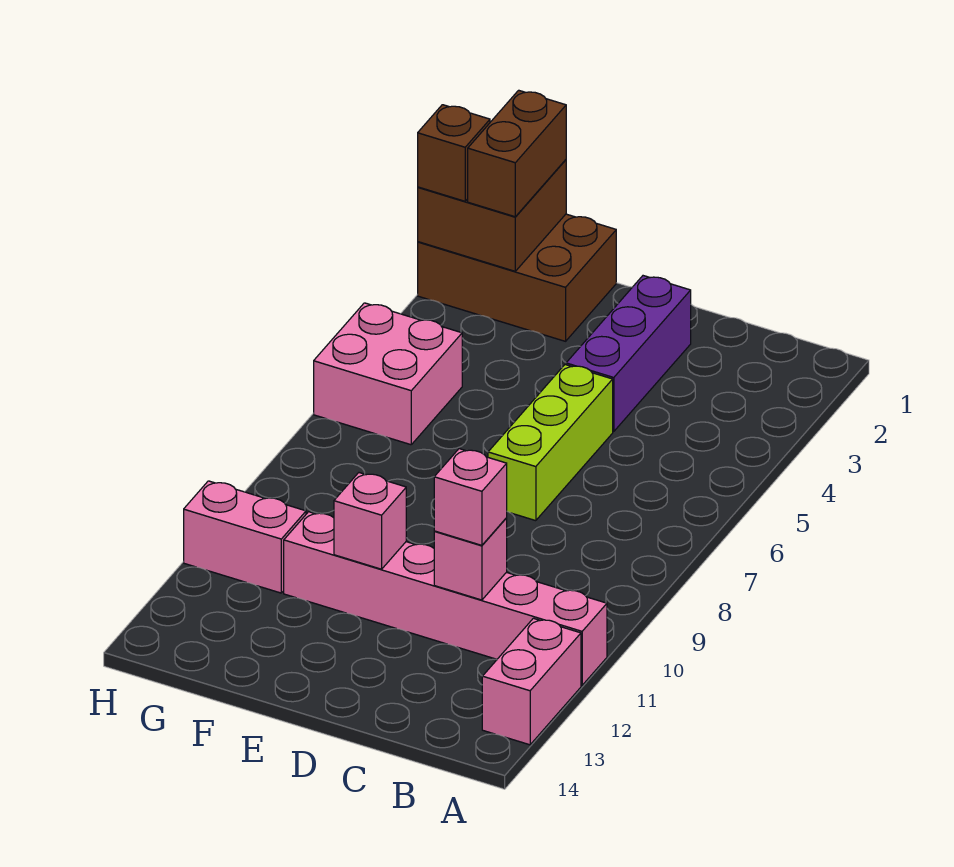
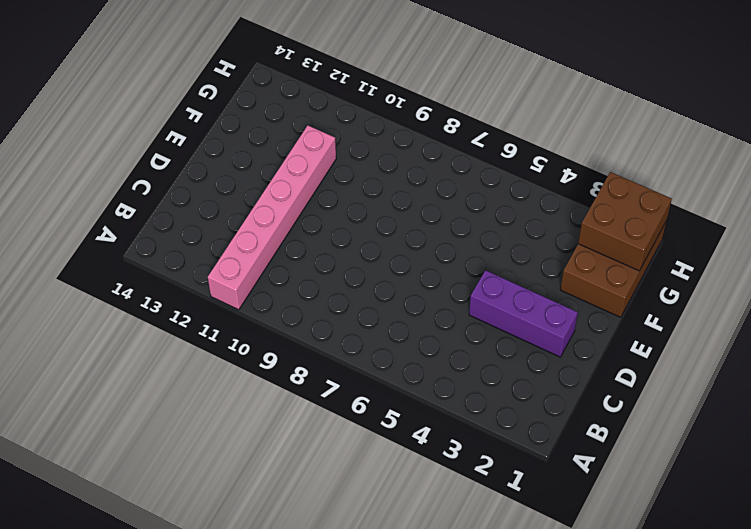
none -> pink brick A12:A13 level 1
none -> lime brick D5:D7 level 1
none -> pink brick G5:H6 level 1

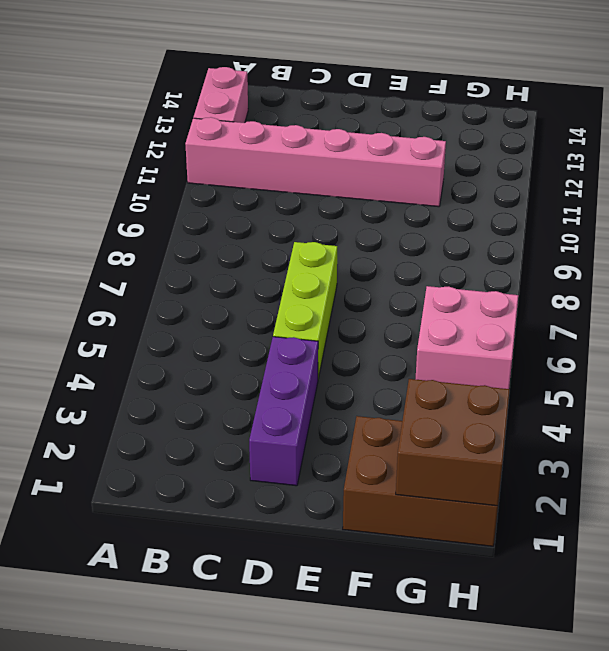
none -> pink brick G11:H11 level 1
none -> pink brick C11 level 2
none -> pink brick E11 level 2

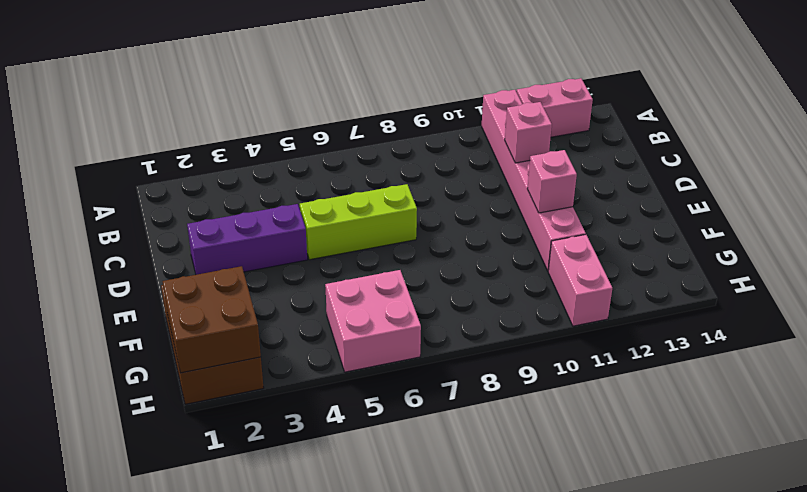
none -> pink brick C11 level 3
none -> brown brick G1:G2 level 3
none -> brown brick H2 level 3

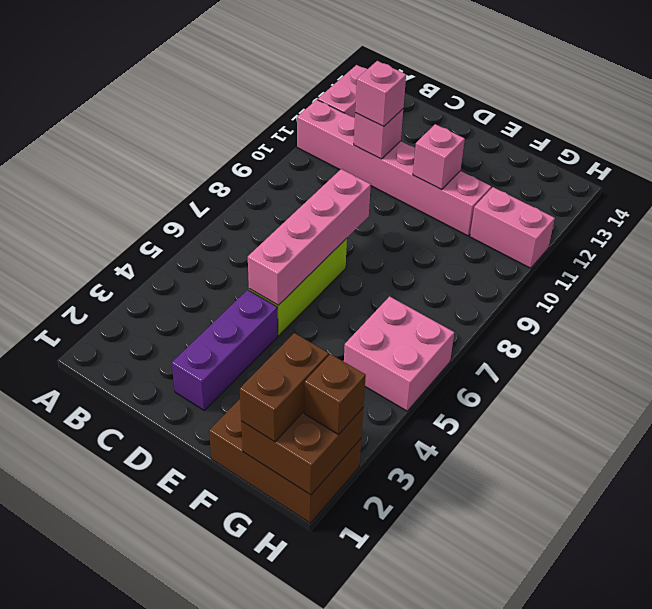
pink brick D5:D8 level 2 -> none

